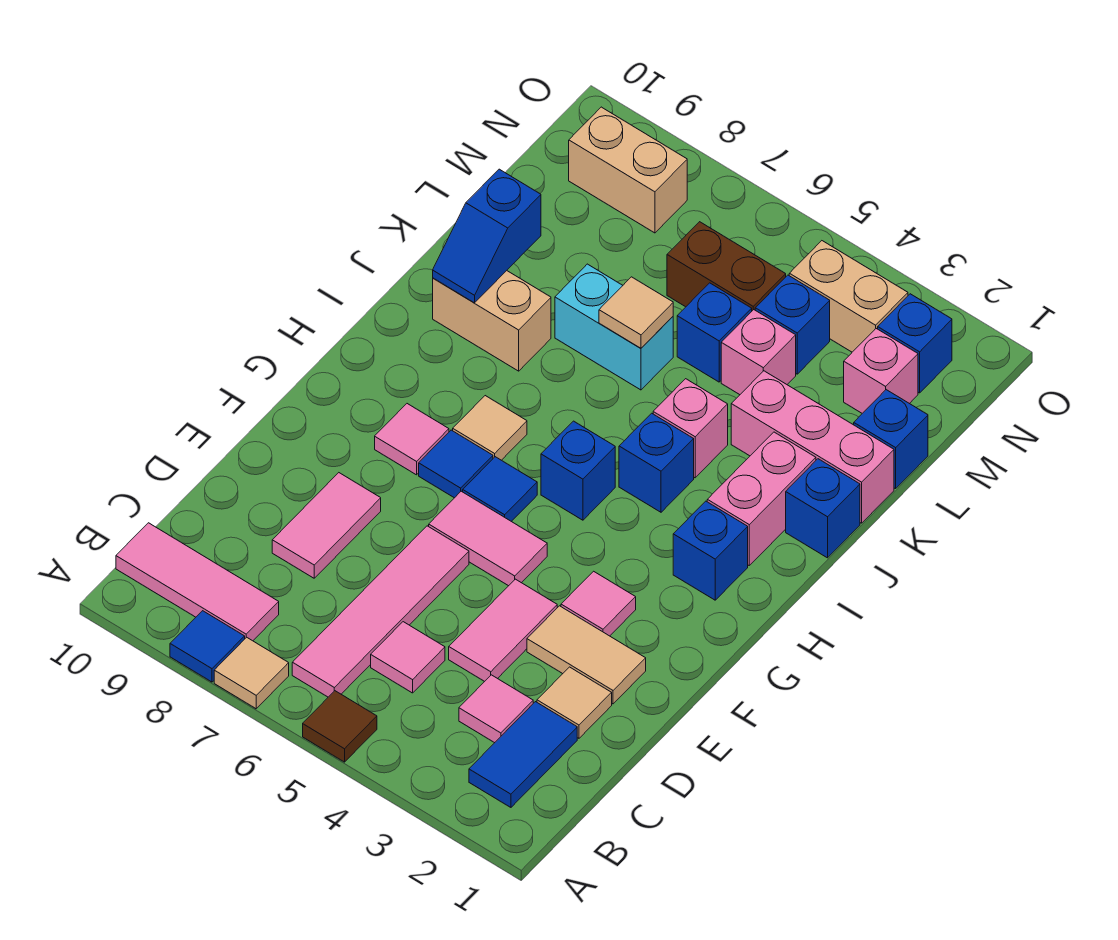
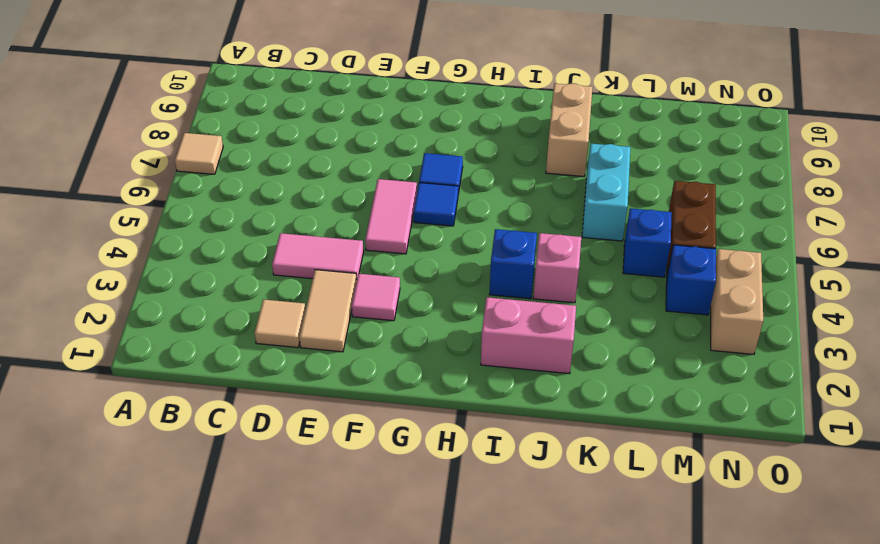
none -> brown tile A5 level 1
none -> blue tile A8 level 1
none -> blue tile B2:C2 level 1
none -> pink tile B6:E6 level 1

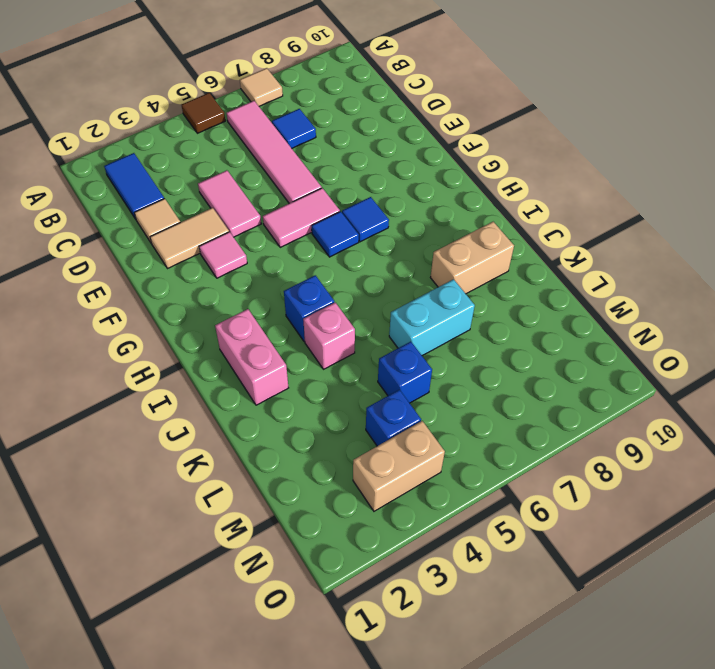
blue tile C7 level 1 -> blue tile A8 level 1
none -> pink tile B8:B10 level 1
none -> pink tile C3 level 1
none -> pink tile C5 level 1
none -> pink tile D8:E8 level 1

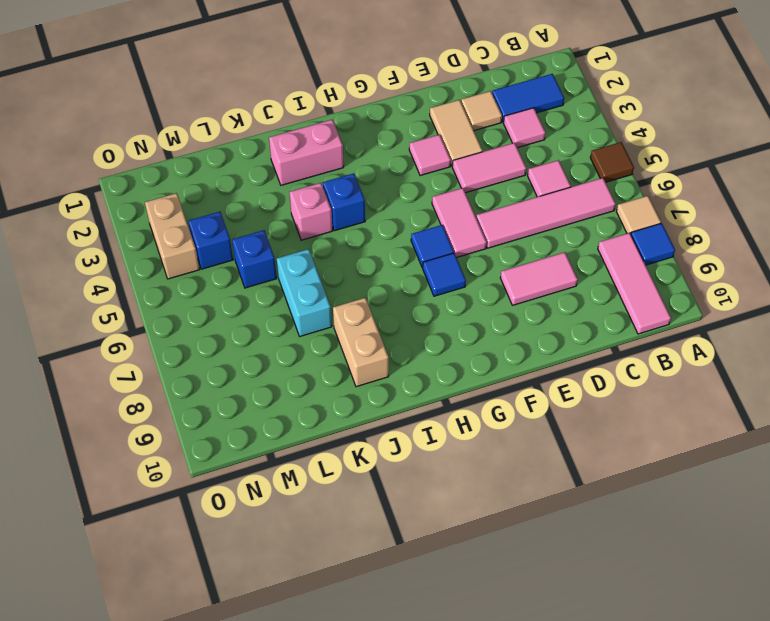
none -> pink tile G8 level 1
none -> blue brick H2 level 1
none -> blue brick H5 level 1
none -> tan tile H7 level 1

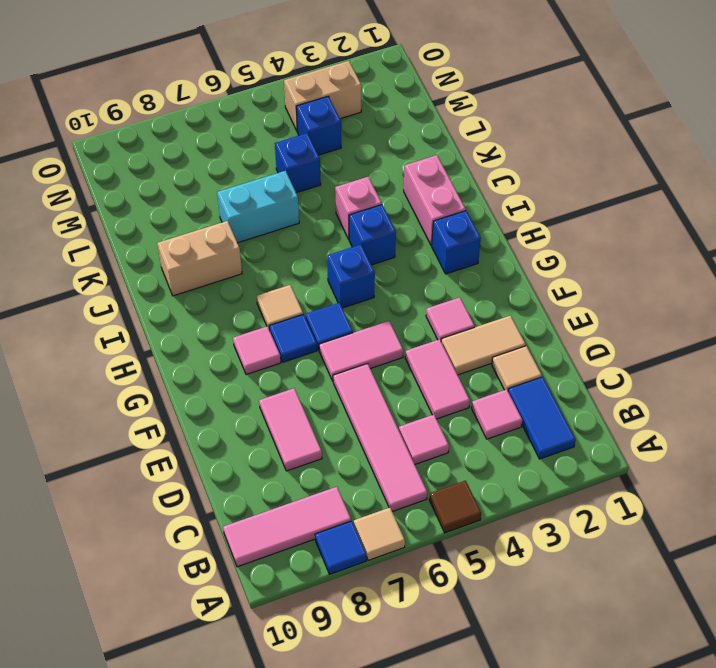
none -> blue brick J1 level 1
none -> pink brick K1:K3 level 1
none -> blue brick L1 level 1
none -> pink brick L4 level 1

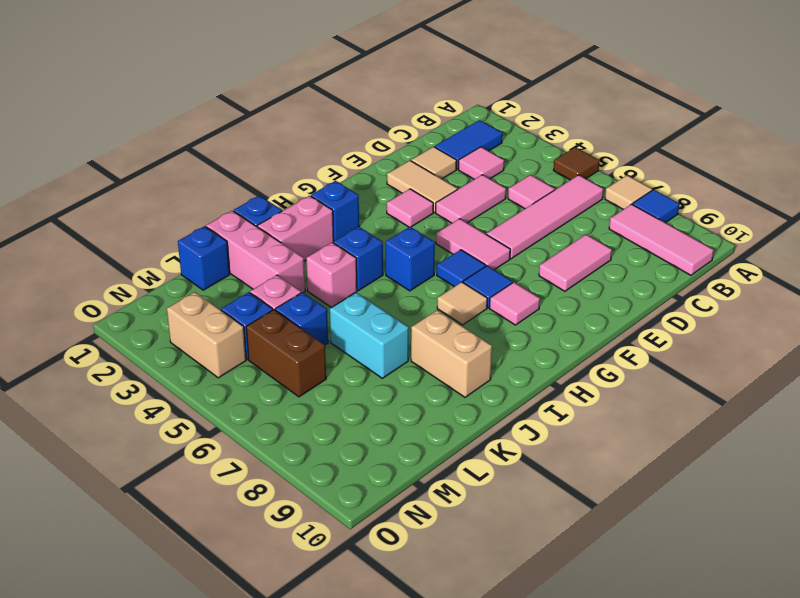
none -> pink brick M2 level 1
none -> blue brick N2 level 1
none -> tan brick N8:N9 level 1
none -> blue slope J9:K9 level 2 top K

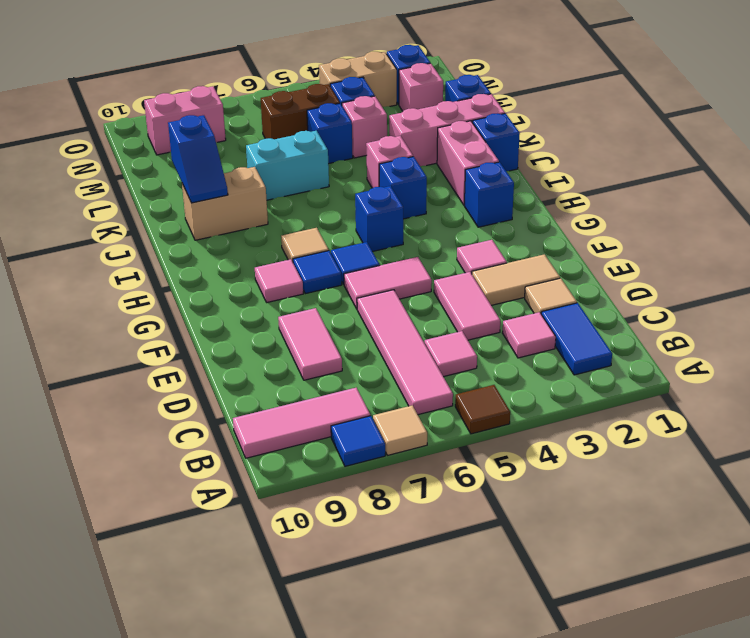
pink brick N8:N9 level 1 -> tan brick N8:N9 level 1
none -> tan tile K6 level 2

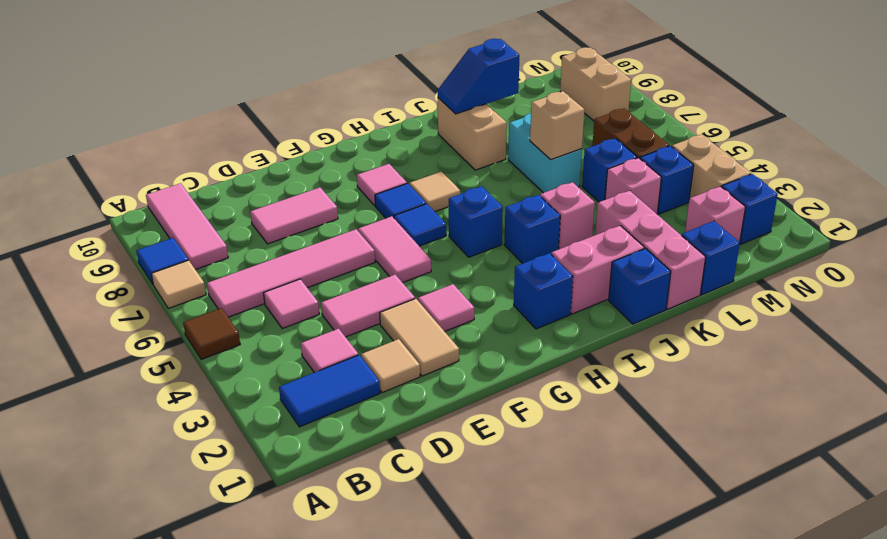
tan brick K6 level 2 -> tan tile K6 level 2

